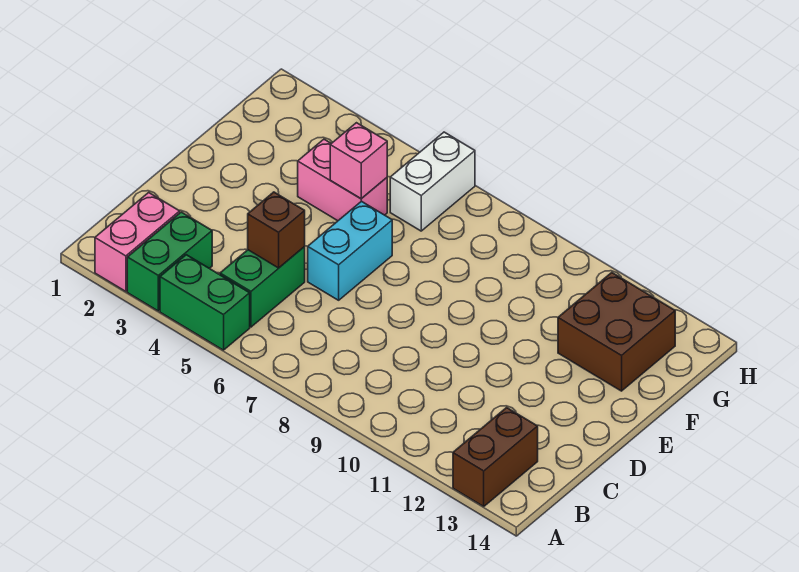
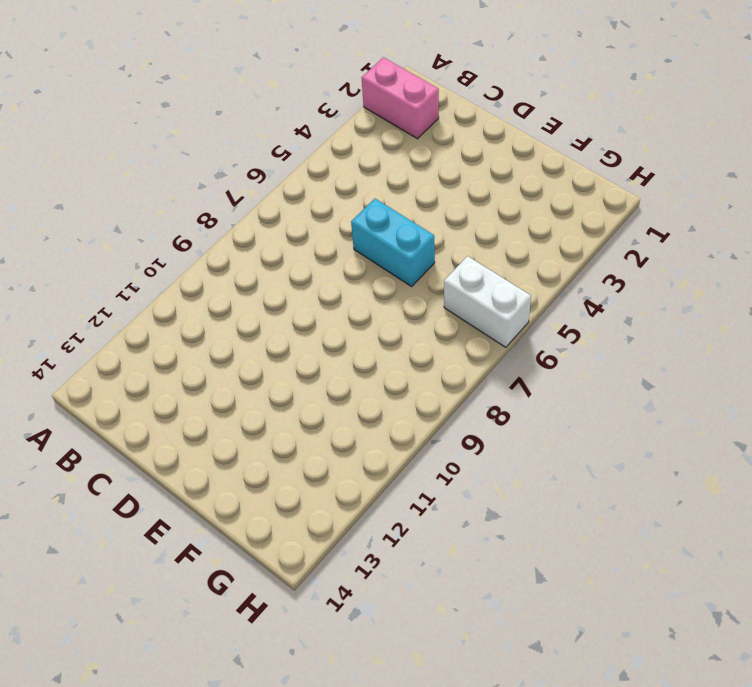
none -> green brick A3:B3 level 1
none -> green brick A4:A5 level 1

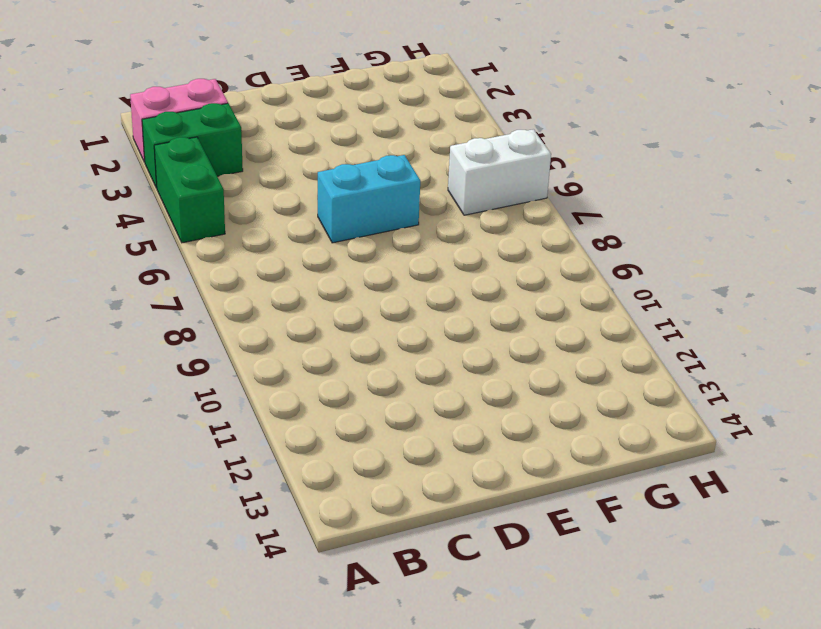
none -> brown brick A13:B13 level 1
none -> green brick B5:C5 level 1

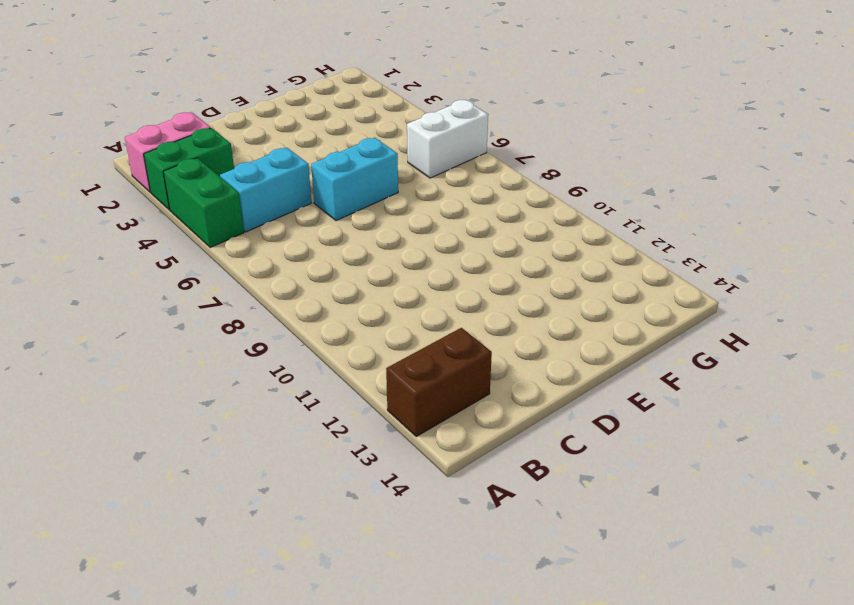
cyan brick B5:C5 level 1 -> green brick B5:C5 level 1
none -> pink brick F4:F5 level 1
none -> brown brick F12:G13 level 1

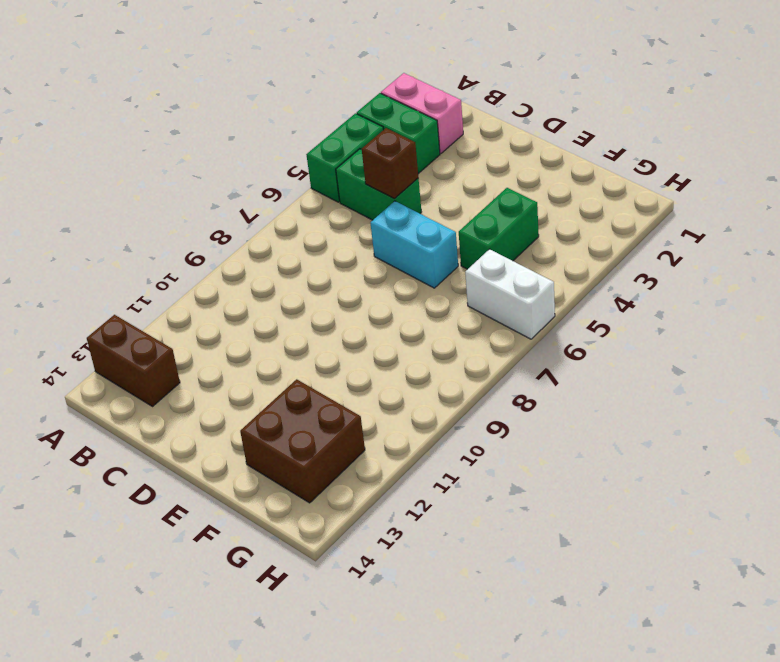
green brick F4:F5 level 1 -> pink brick F4:F5 level 1
none -> pink brick F5 level 2

